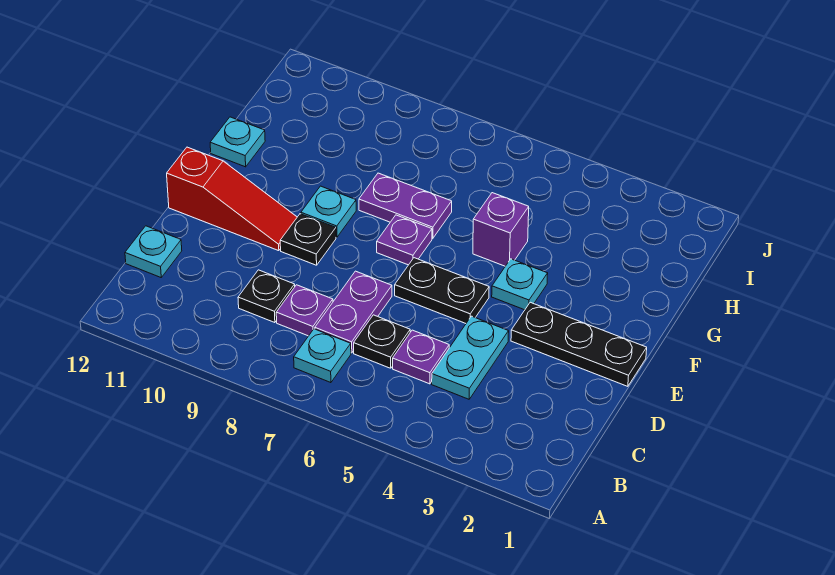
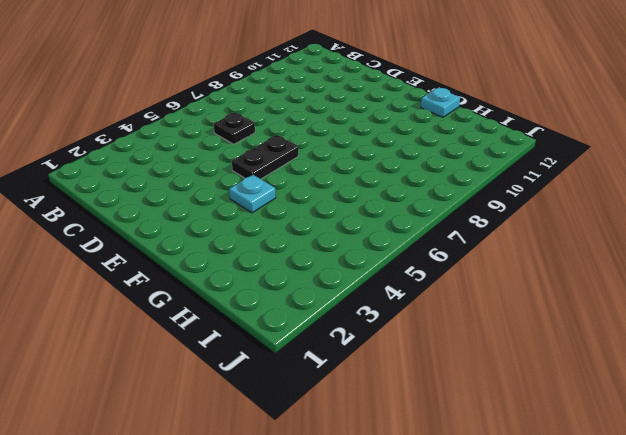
none -> cyan plate B7 level 1
none -> cyan plate C4:D4 level 1
none -> purple plate C5 level 1

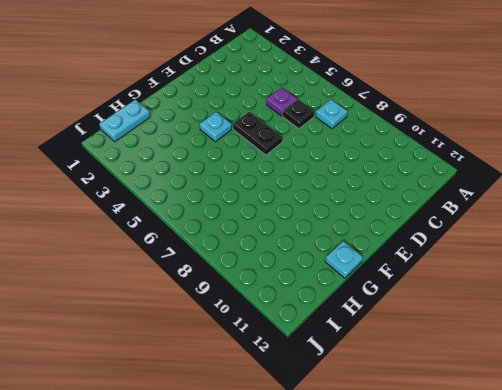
cyan plate H1:I1 level 1 -> cyan plate C4:D4 level 1
none -> purple plate C7:D7 level 1
none -> purple plate C8 level 1
none -> black plate C9 level 1

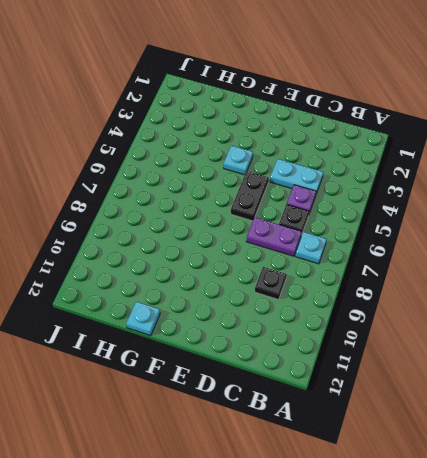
none -> purple plate C8 level 1
none -> cyan plate C12 level 1
none -> black plate E1:E3 level 1

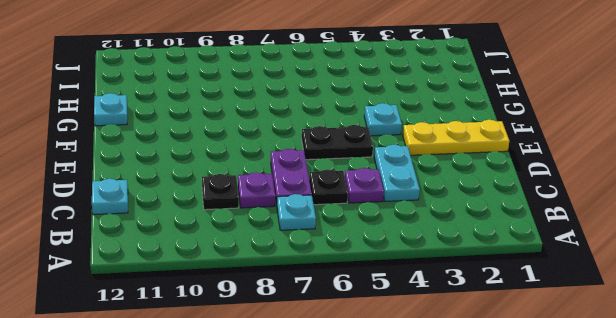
yellow plate E1:E3 level 1 -> black plate E1:E3 level 1
none -> black plate E9 level 1
none -> red slope E10:E12 level 1 top 12
none -> purple plate F7 level 1

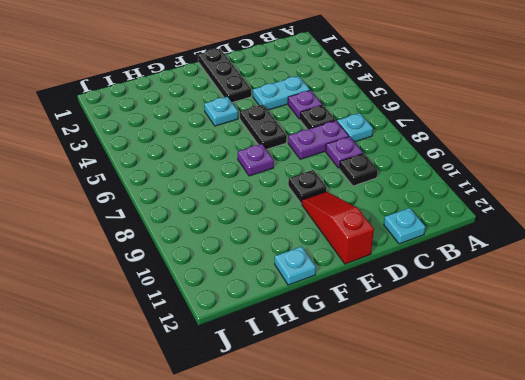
none -> cyan plate F9 level 1
none -> purple brick G5 level 1
none -> purple plate G7:G8 level 1

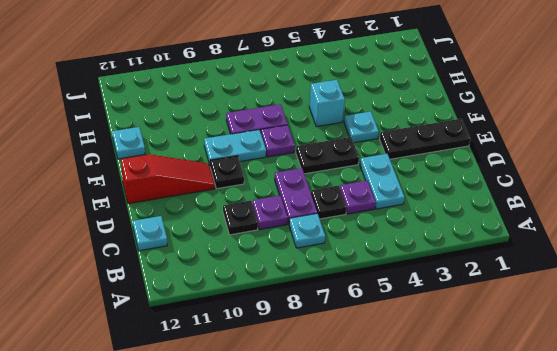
cyan plate F8:F9 level 1 -> cyan plate F9 level 1
cyan brick G5 level 1 -> purple brick G5 level 1

